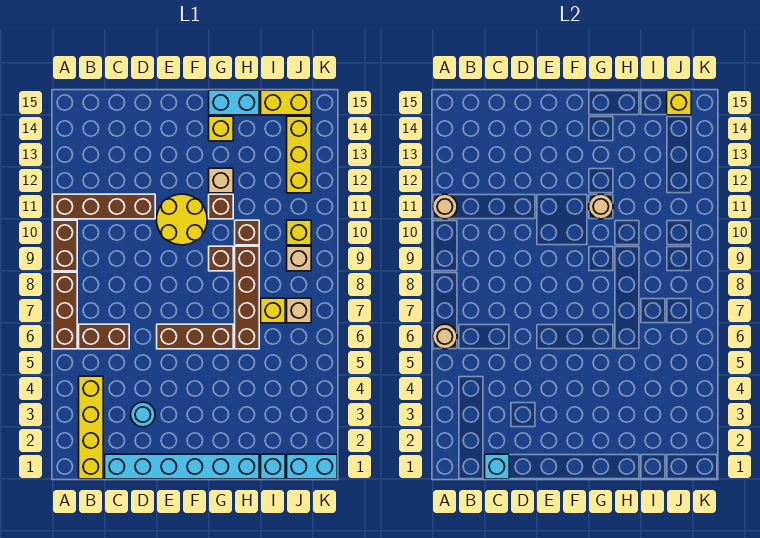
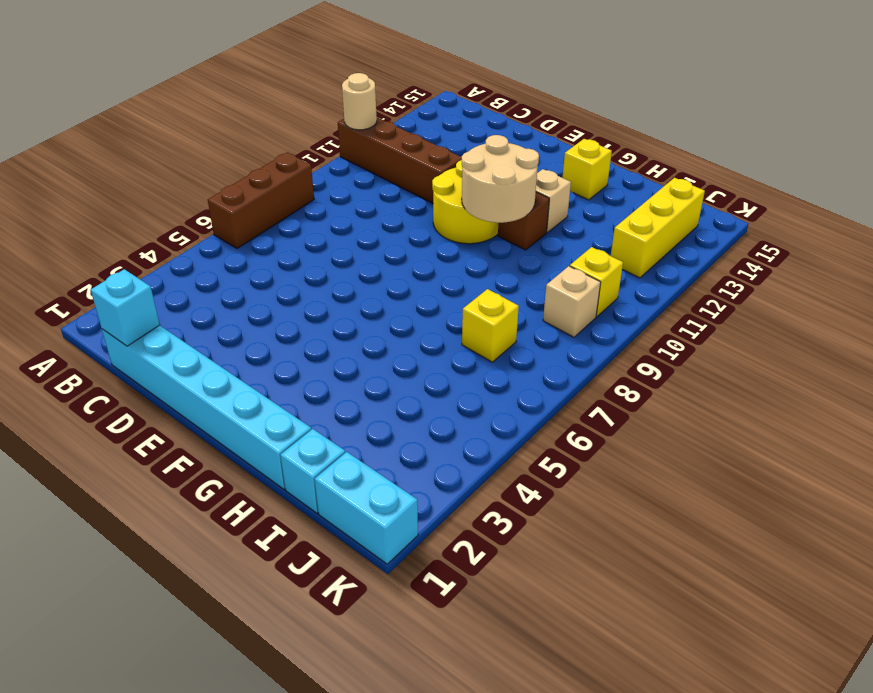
tan round brick F10:G11 level 2 -> tan round brick G11 level 2
none -> brown brick A9:A10 level 1
none -> yellow brick B1:B4 level 1
none -> brown brick B6:C6 level 1

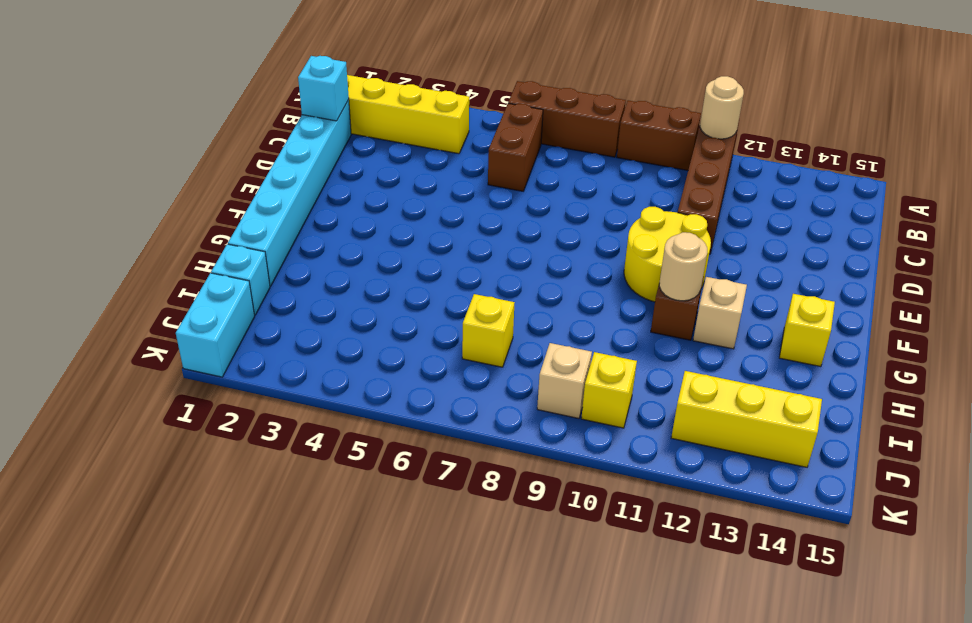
none -> cyan round brick D3 level 1
none -> brown brick E6:G6 level 1
none -> brown brick G9 level 1

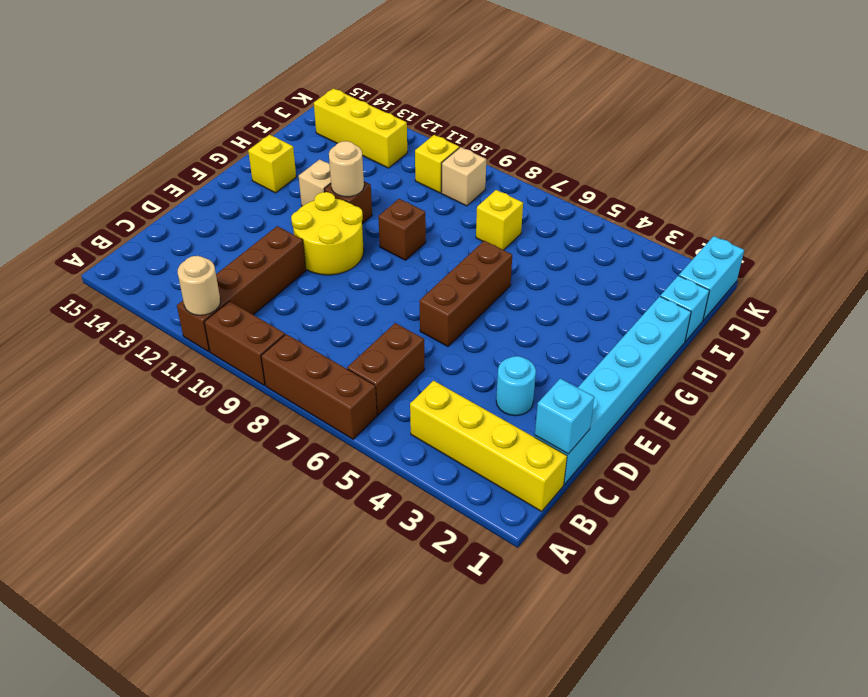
none -> cyan brick G15:H15 level 1
none -> brown brick H6:H9 level 1
none -> brown brick H10 level 1

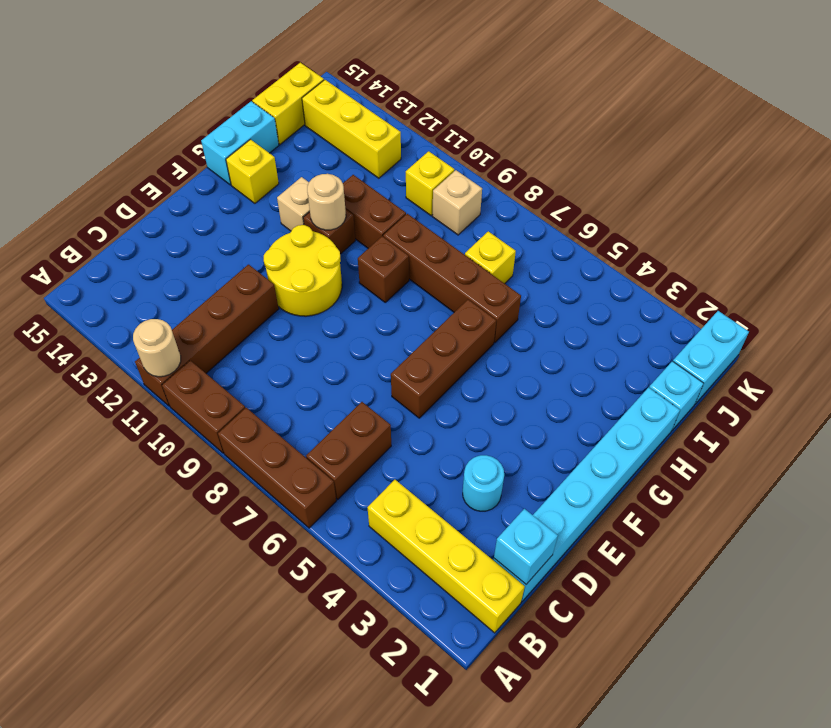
brown brick H10:H11 level 1 -> brown brick H10 level 1
none -> tan brick J7 level 1
none -> tan round brick A6 level 2
none -> yellow brick J15 level 2

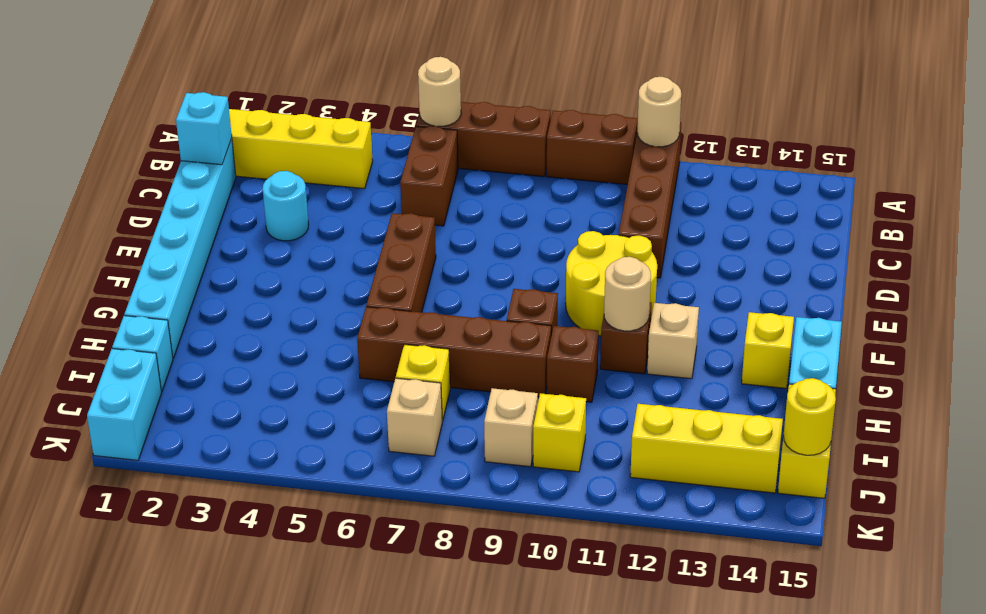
yellow round brick J15 level 2 -> yellow brick J15 level 2

